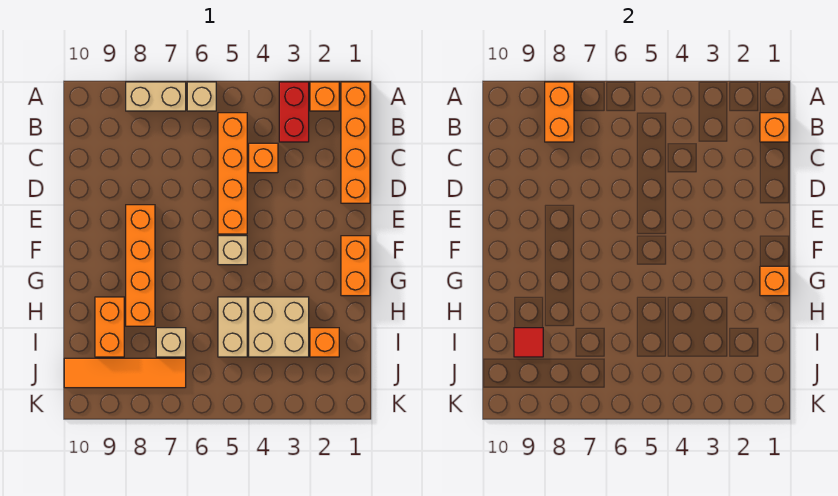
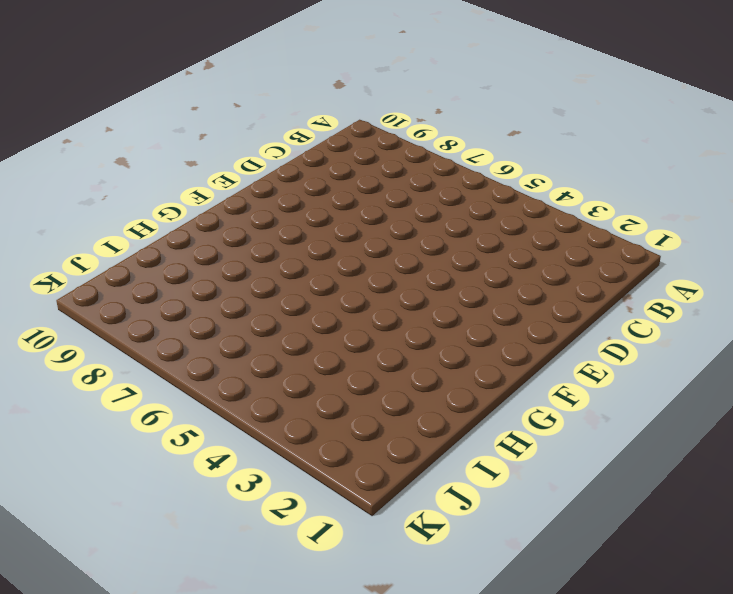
none -> orange brick A1:D1 level 1
none -> orange brick A2 level 1
none -> red brick A3:B3 level 1

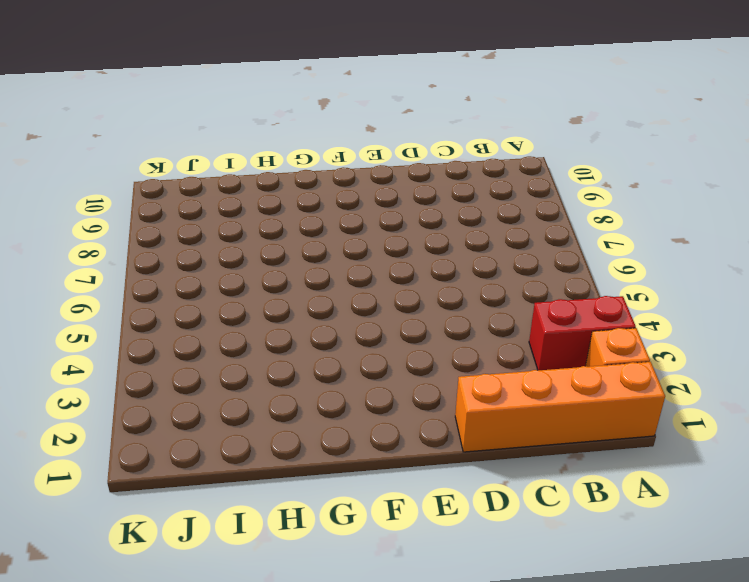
none -> tan brick A6 level 1
none -> tan brick A7:A8 level 1
none -> orange brick B5:E5 level 1

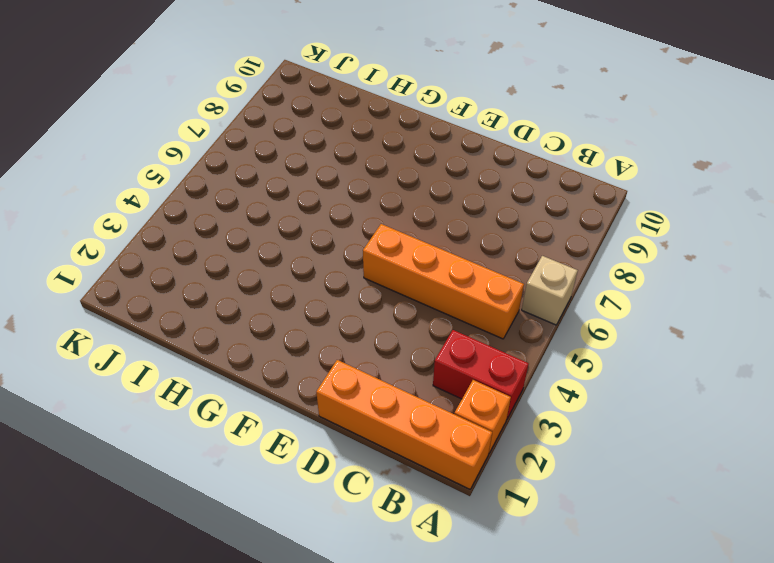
none -> tan brick A7:A8 level 1
none -> orange brick C4 level 1
none -> orange brick E8:H8 level 1

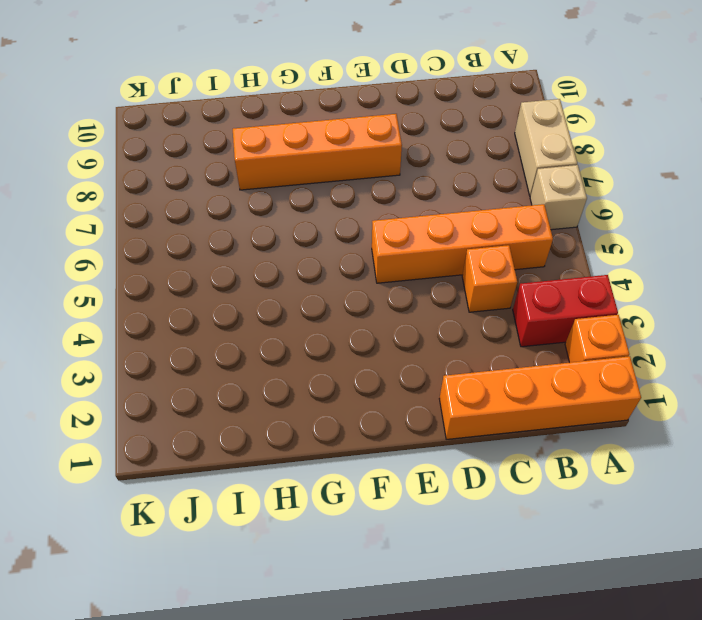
none -> orange brick F1:G1 level 1
none -> tan brick F5 level 1
none -> tan brick H3:I4 level 1

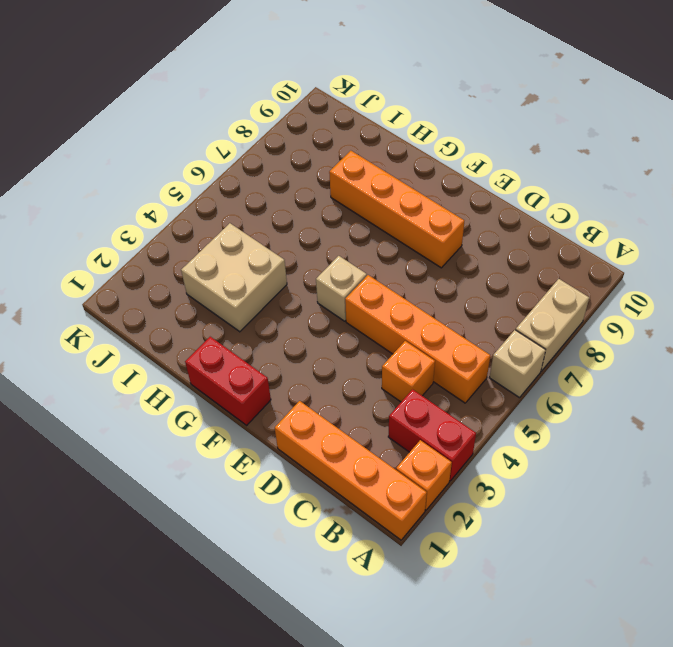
red brick F1:G1 level 1 -> orange brick F1:G1 level 1
none -> tan brick H5:I5 level 1
none -> orange brick H9:I9 level 1
none -> orange brick I2 level 1

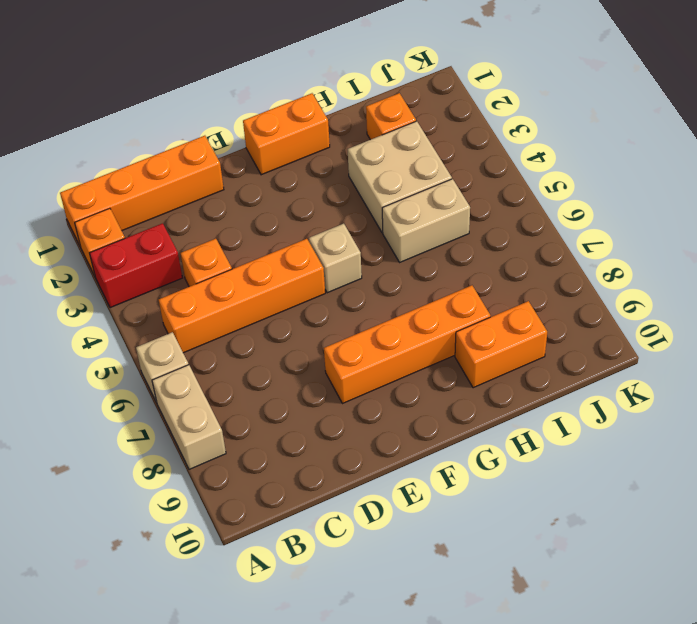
none -> tan brick I7 level 1
none -> orange tile J7:J10 level 1
none -> orange brick A8:B8 level 2

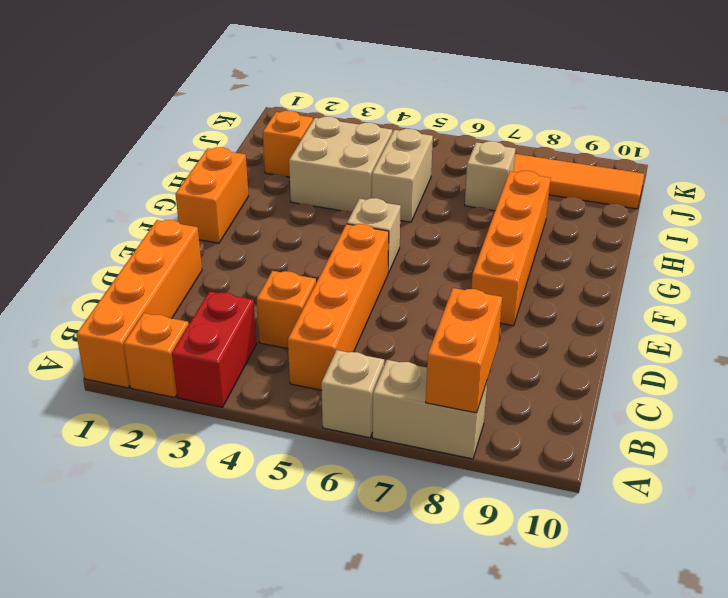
none -> orange brick H9:I9 level 1
none -> orange brick B1 level 2
none -> orange brick G1 level 2

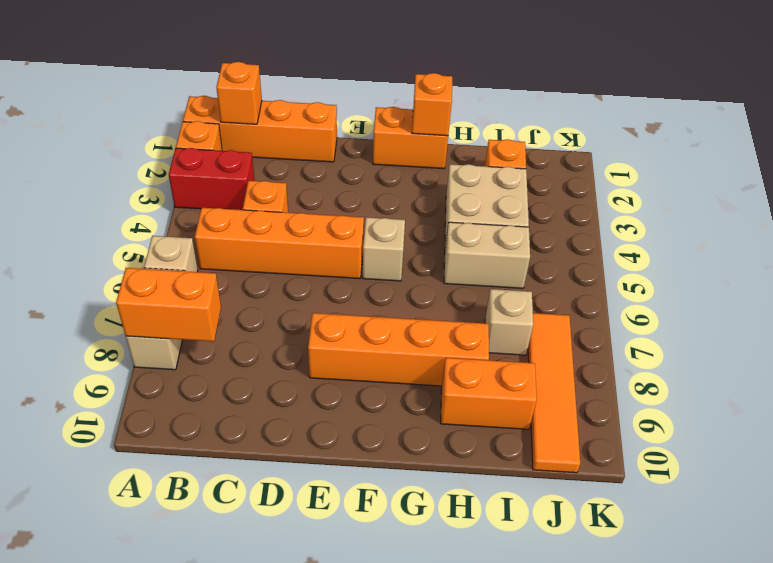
none -> red tile I9 level 2

